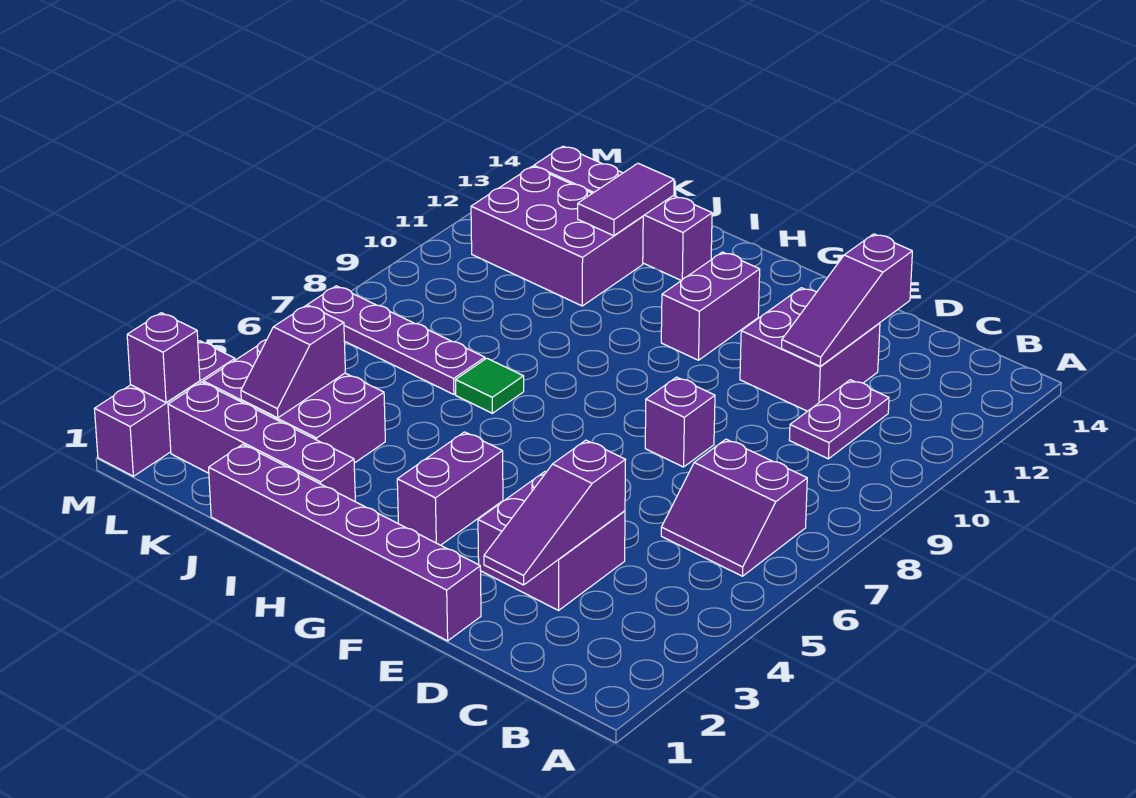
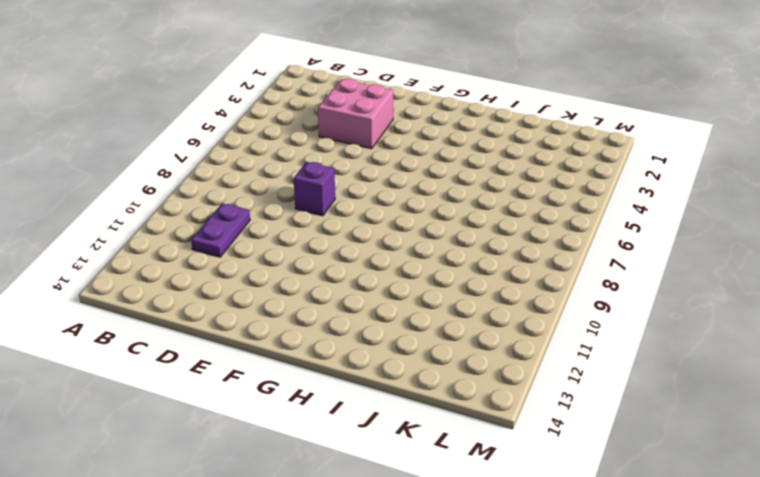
pink brick D3:E4 level 1 -> purple brick D3:E4 level 1
none -> purple slope B6:C7 level 1 top 7
none -> purple brick D11:E12 level 1
none -> purple brick E1:J1 level 1

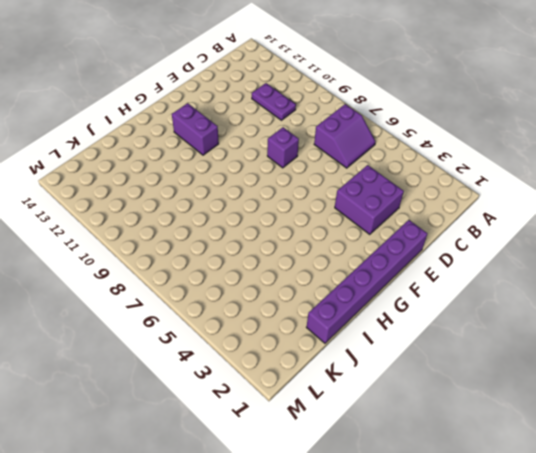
none -> purple brick D11:E12 level 1
none -> purple brick G3:G4 level 1
none -> purple brick I2:L2 level 1

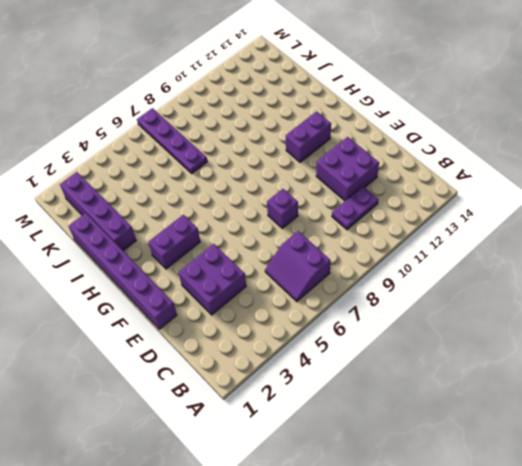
none -> green tile I7 level 1
none -> purple brick I13:L13 level 1
none -> purple brick J3:L4 level 1

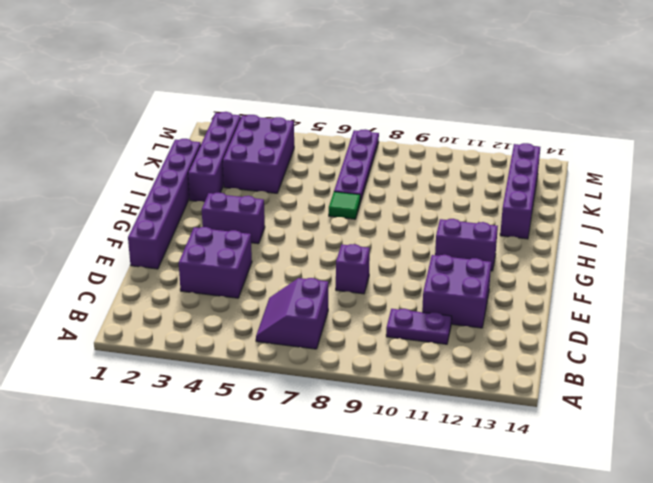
none -> purple brick J11:L12 level 1
none -> purple brick M1:M3 level 1
none -> purple slope D2:D4 level 2 top 4

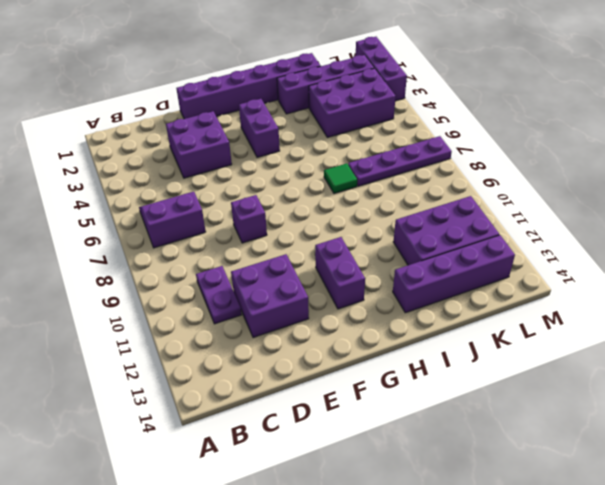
none -> purple slope D2:D4 level 2 top 4
none -> purple slope D11:D13 level 2 top 13
none -> purple tile J12:J13 level 2

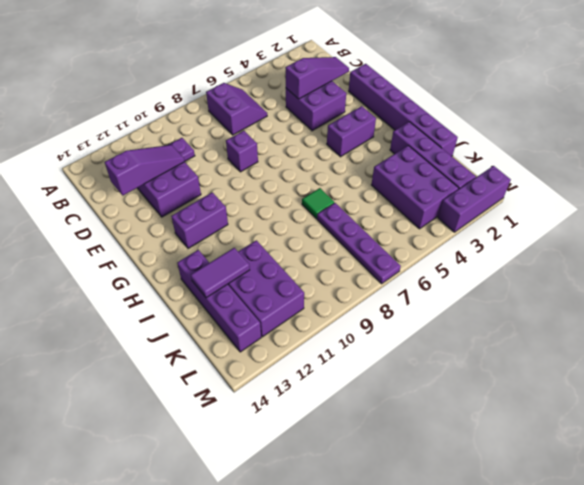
none -> purple slope K3:K4 level 2 top 4
none -> purple brick M2 level 2

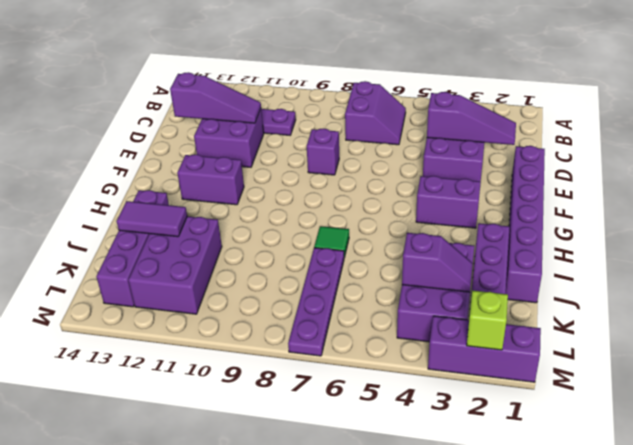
lime brick M2 level 2 -> purple brick M2 level 2

